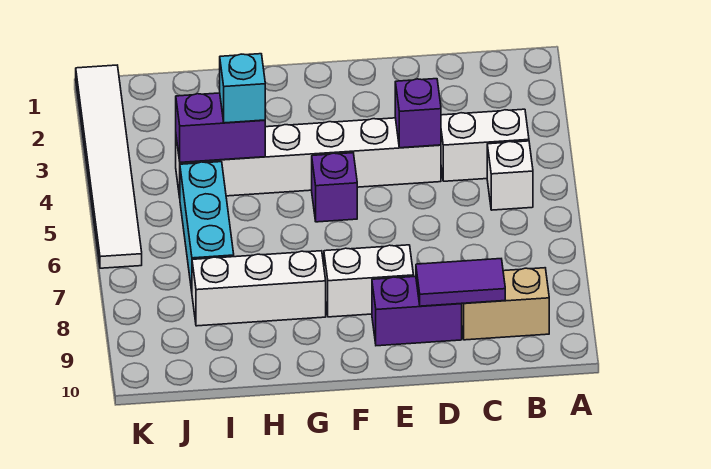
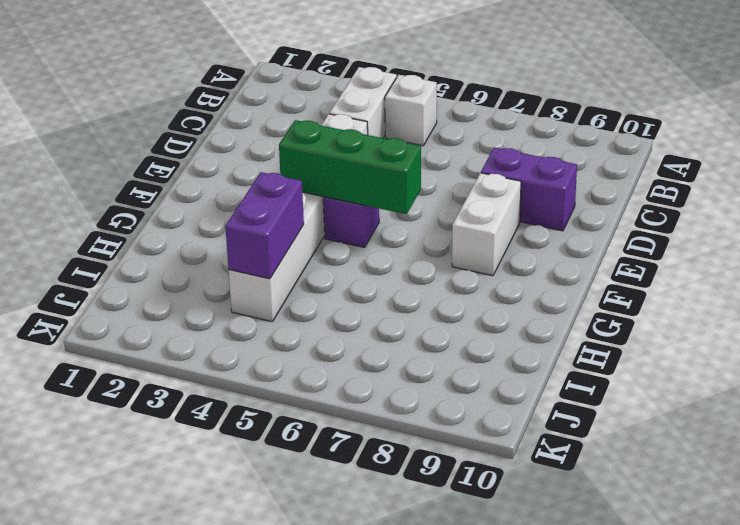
purple brick D8:D9 level 1 -> purple brick D9:E9 level 1
green brick F4:F6 level 2 -> none
none -> tan brick B9:C9 level 1
none -> white brick G8:I8 level 1
none -> cyan brick I5:I7 level 1

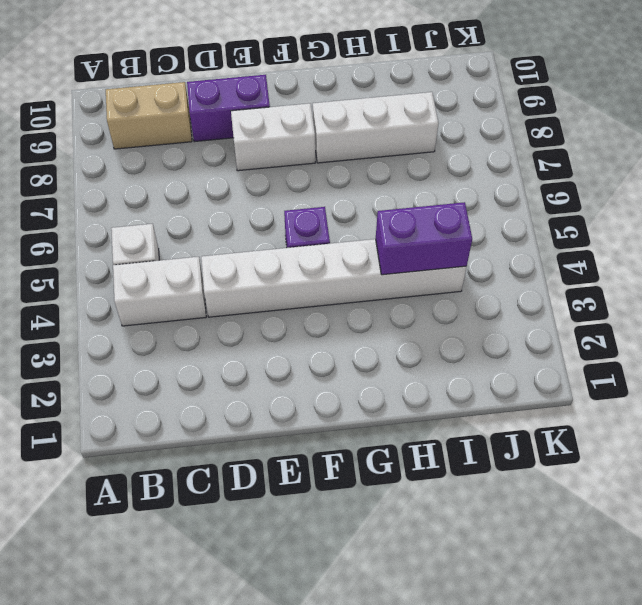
none -> cyan brick I5:I7 level 1
none -> white tile K1:K6 level 1
none -> purple tile C9:D9 level 2

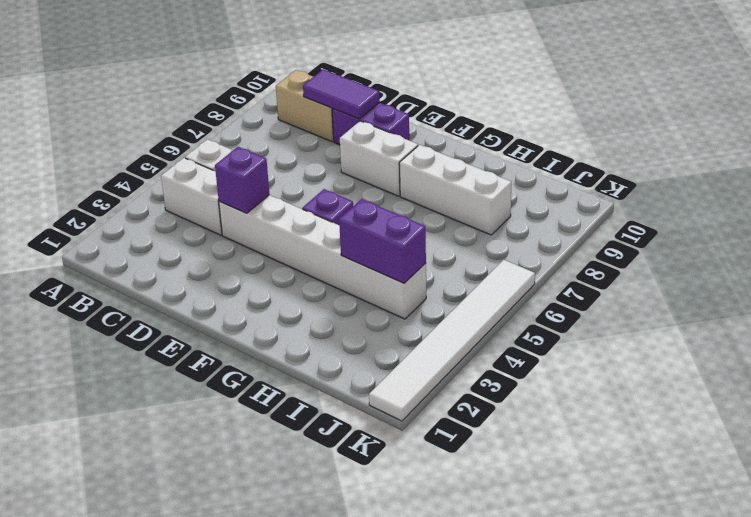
none -> cyan brick I5:I7 level 1
none -> cyan brick H4 level 3

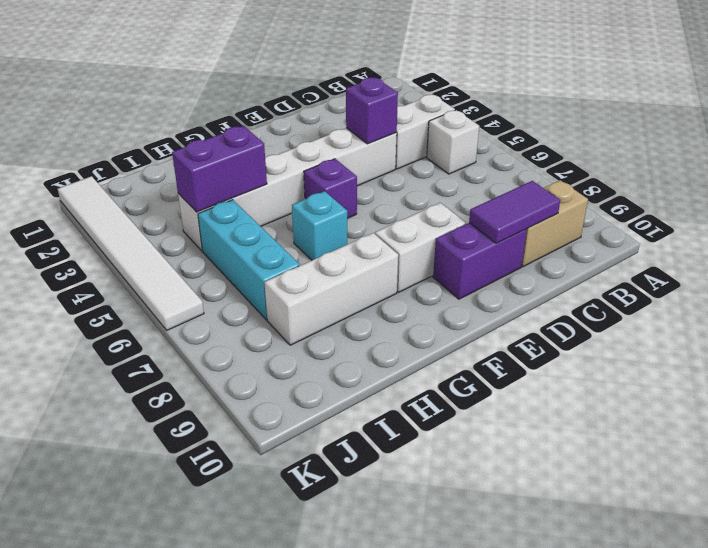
cyan brick G6 level 1 -> cyan brick H4 level 3

